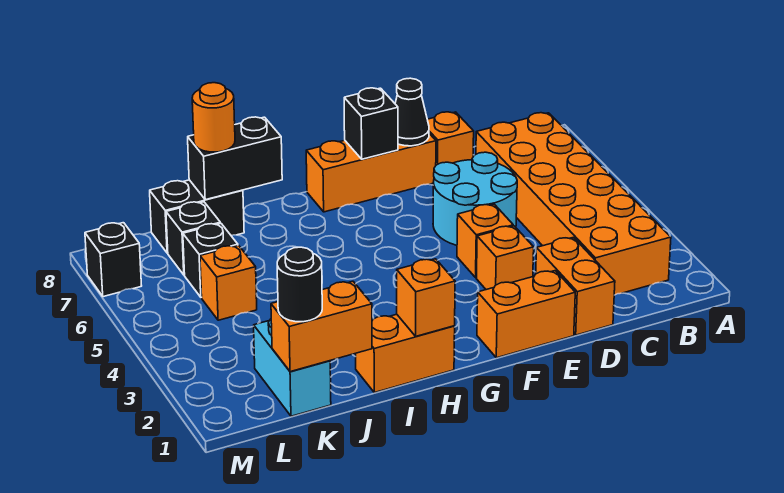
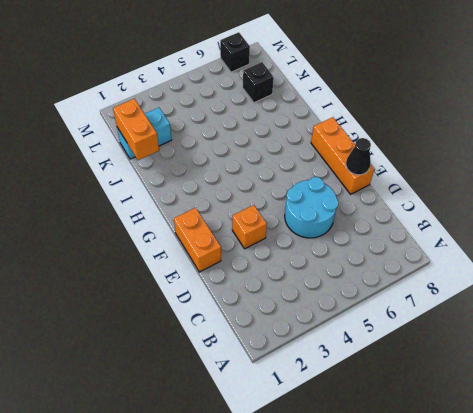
none -> orange brick B2:C7 level 1
none -> orange brick D1:D2 level 1
none -> orange brick D8 level 1

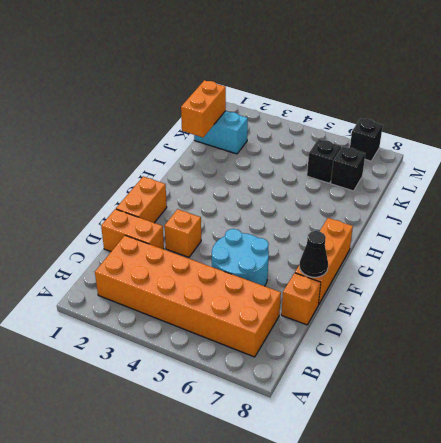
none -> orange brick E4 level 1
none -> orange brick H1:I1 level 1
none -> black brick J8:K8 level 1

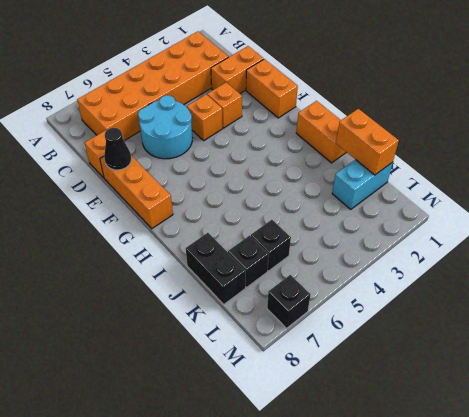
none -> orange brick K5 level 1
none -> black brick F8 level 2
none -> orange brick H1 level 2

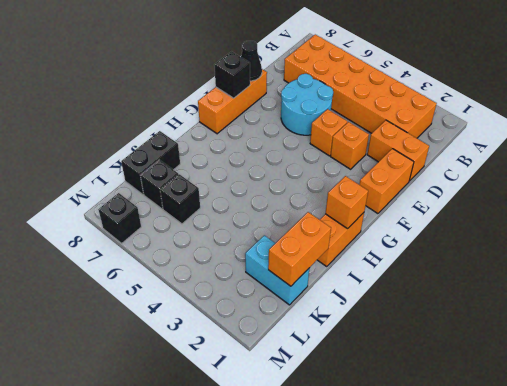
none -> orange brick D8 level 1
none -> orange brick K5 level 1
none -> black brick I8:J8 level 2

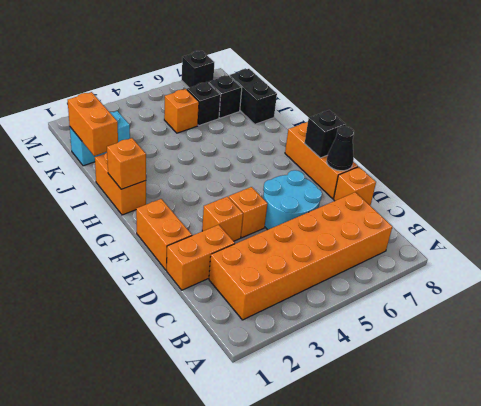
none -> black brick I8:J8 level 2
none -> orange round brick J8 level 3
none -> black round brick K1 level 3

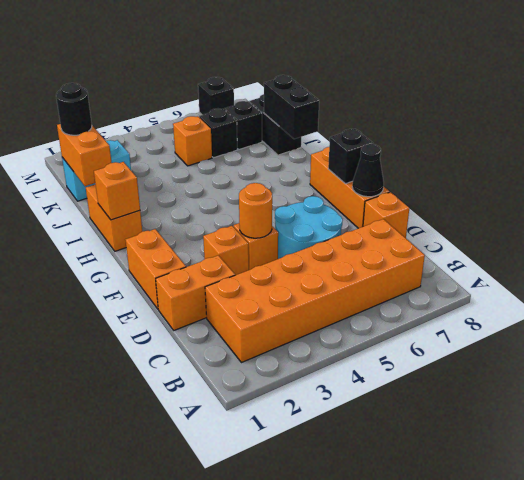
orange round brick E4 level 2 -> orange round brick J8 level 3

